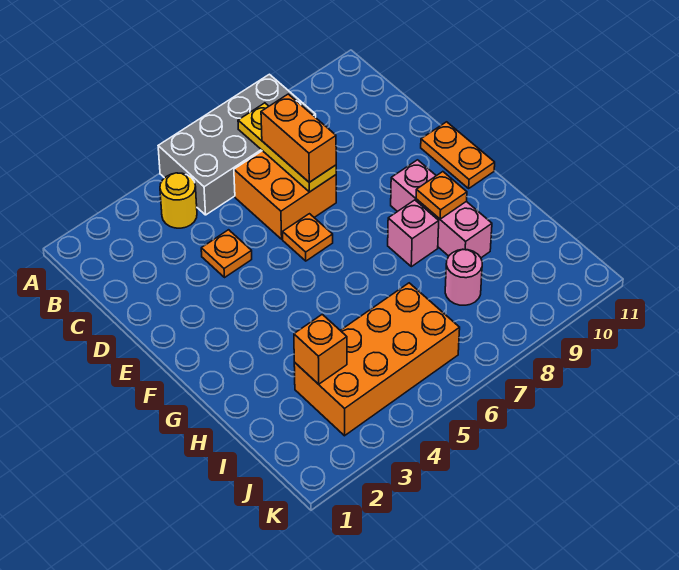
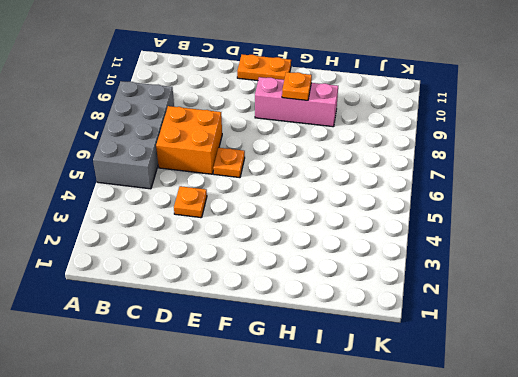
none -> yellow round brick B4 level 1
none -> pink brick G8 level 1
none -> orange brick I3:J6 level 1

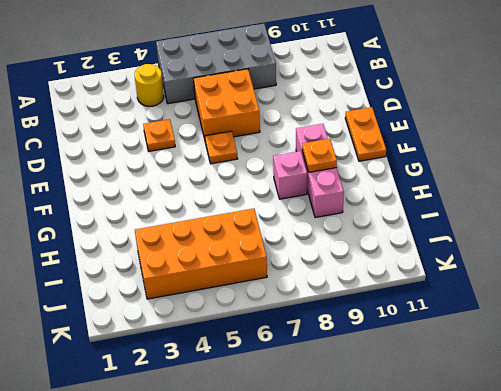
none -> pink round brick I8 level 1
none -> yellow plate B7:D7 level 2
none -> orange brick I3 level 2

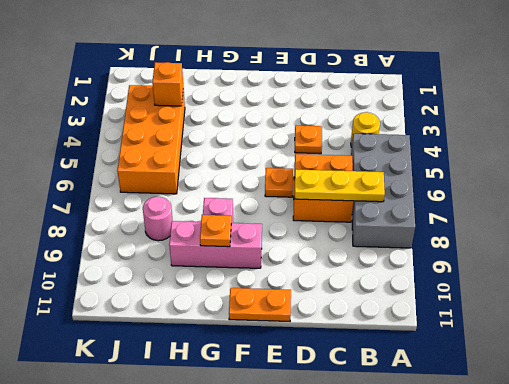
none -> orange brick C7:D7 level 3

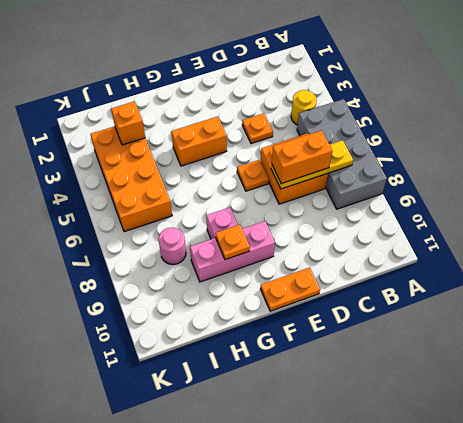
orange brick F4:G4 level 1 -> none

